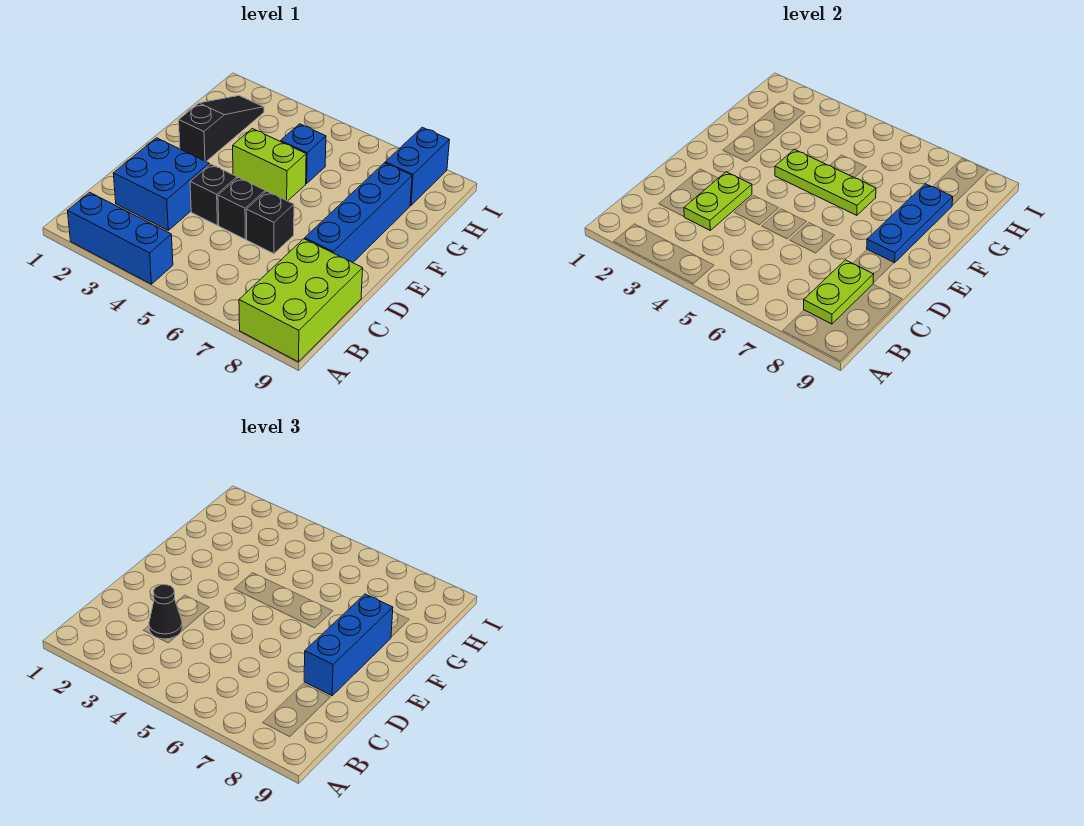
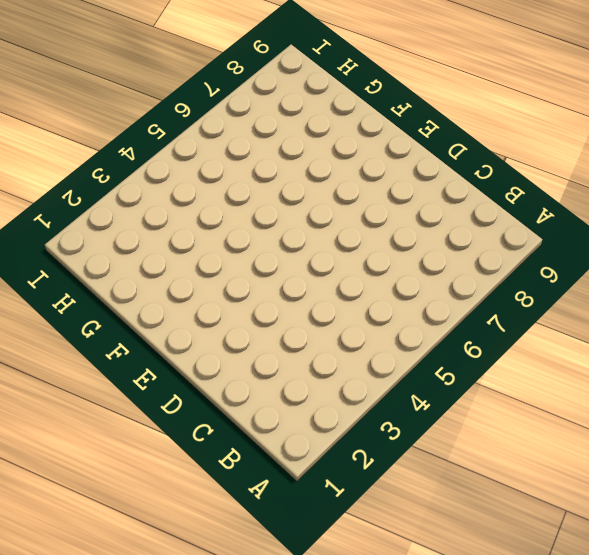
none -> blue brick A2:A4 level 1
none -> lime brick A8:C9 level 1
none -> blue brick C2:D3 level 1

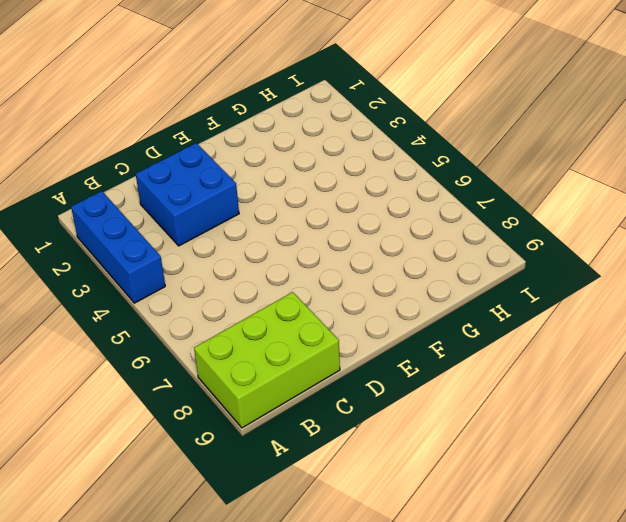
none -> black brick D4 level 1
none -> black brick D5 level 1
none -> black brick D6 level 1

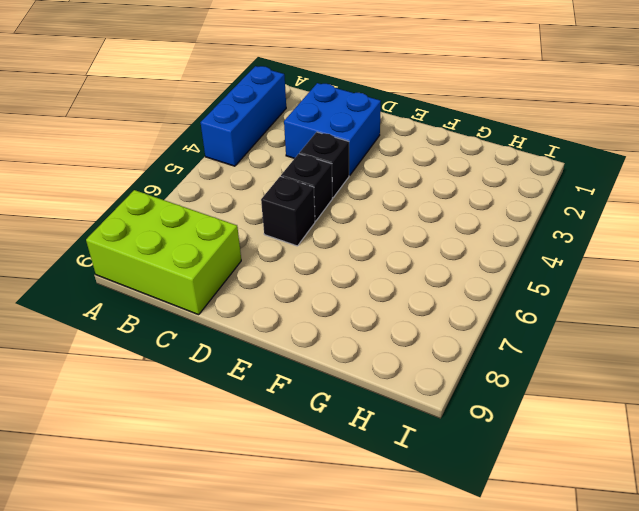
none -> blue brick D8:G8 level 1
none -> black slope F2:H2 level 1 top F
none -> lime brick F4:F5 level 1

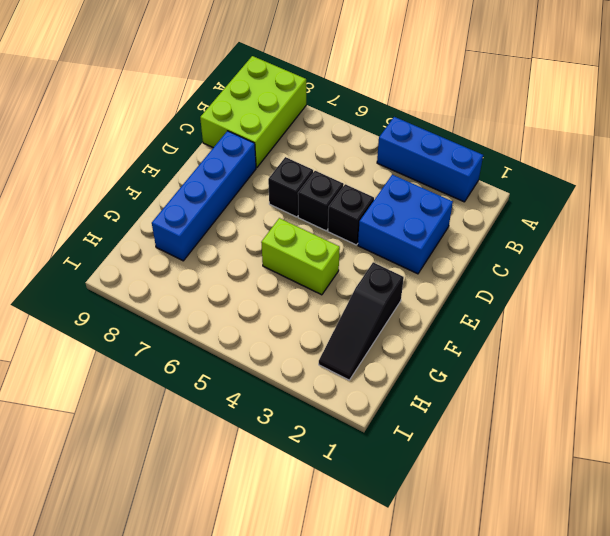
none -> blue brick G5 level 1
none -> blue brick H8:I8 level 1
none -> lime plate B8:C8 level 2

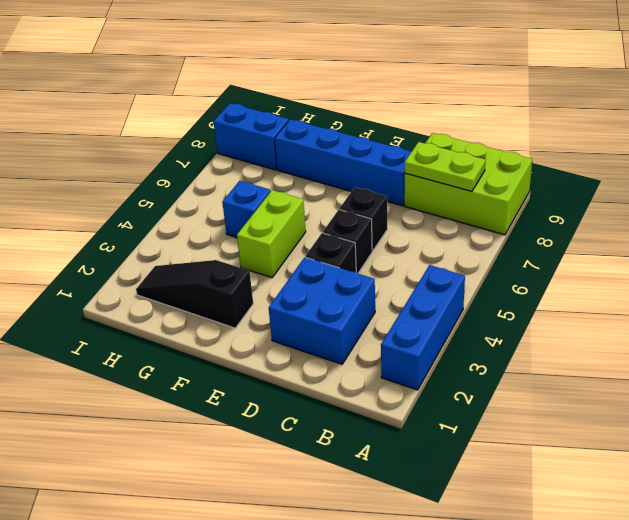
none -> lime plate C3:D3 level 2
none -> blue plate E8:G8 level 2
none -> lime plate F4:F6 level 2

